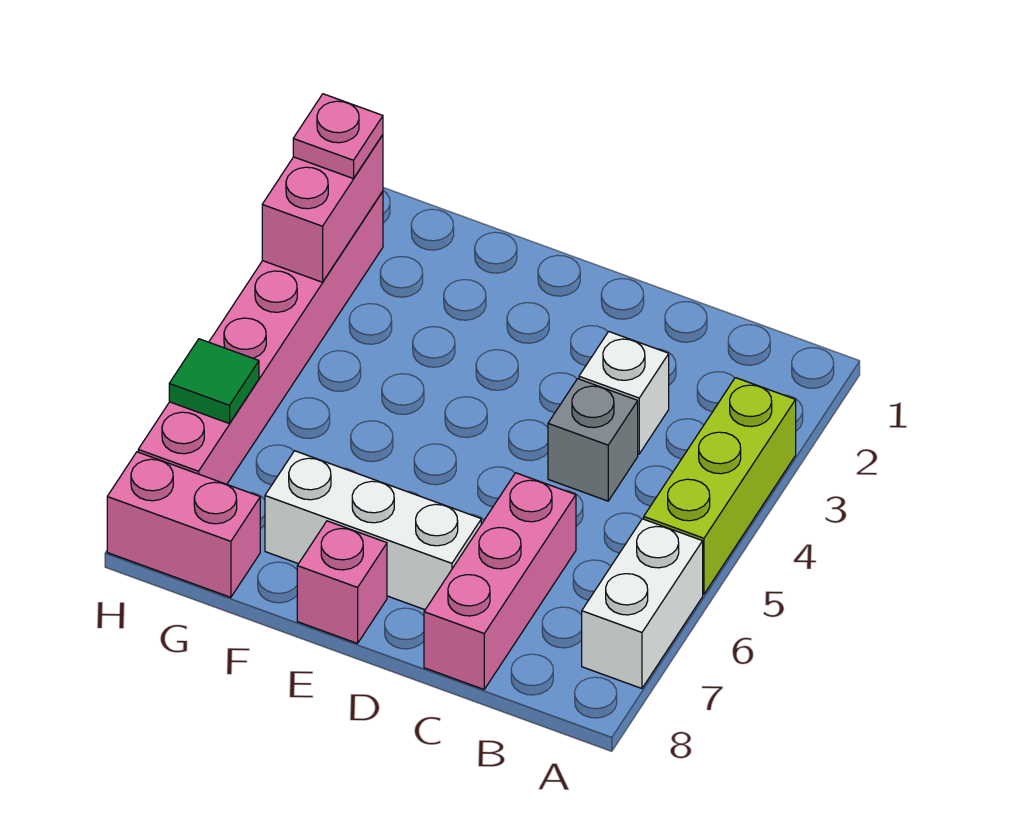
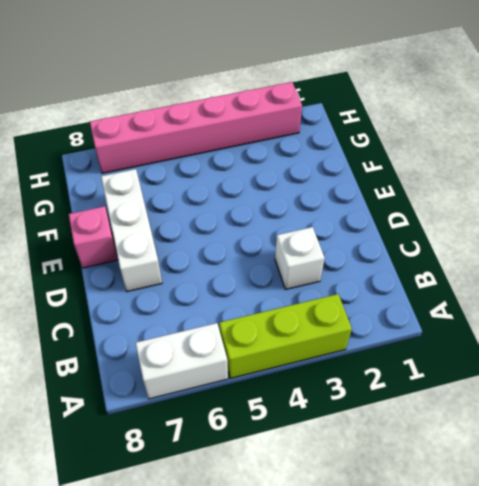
none -> grey brick C4 level 1
none -> pink brick C6:C8 level 1
none -> pink brick G8:H8 level 1

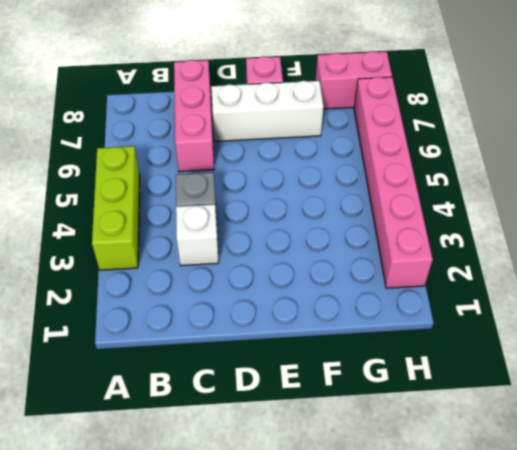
none -> white brick A6:A7 level 1
none -> pink brick H2:H3 level 2
none -> green tile H6 level 2

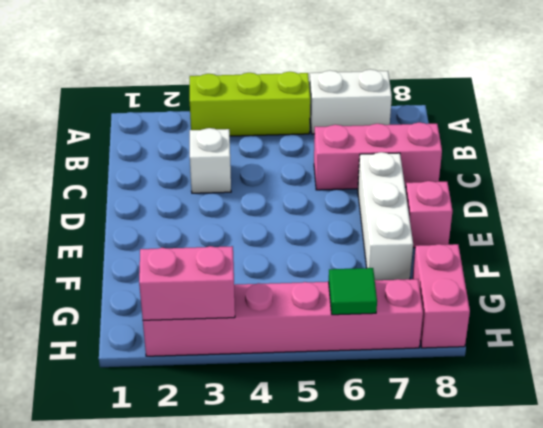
none -> grey brick C4 level 1
none -> pink plate H2 level 3

